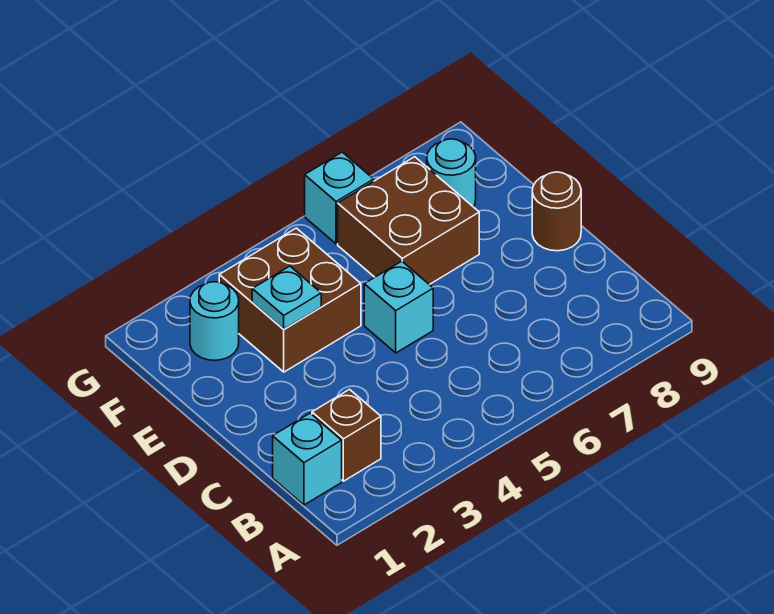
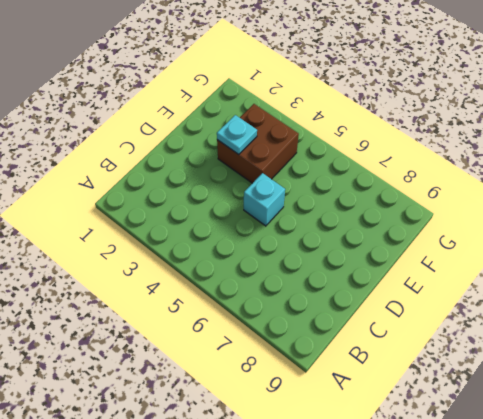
none -> cyan brick B1 level 1
none -> brown brick B2 level 1

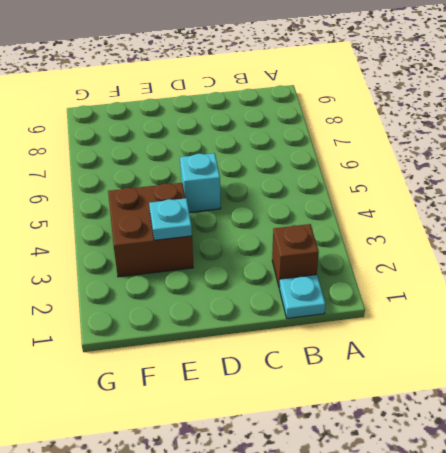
cyan plate B1 level 1 -> cyan brick B1 level 1
none -> brown round brick D9 level 1
none -> brown brick E6:F7 level 1

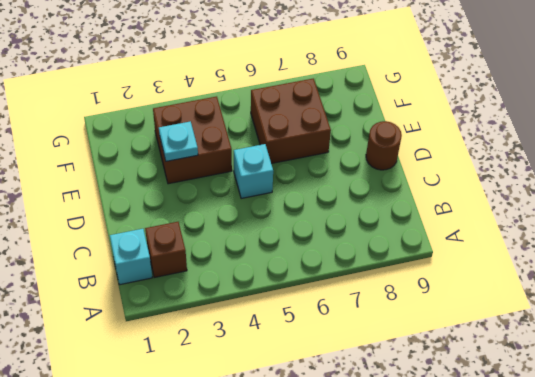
none -> cyan round brick F2 level 1
none -> cyan round brick F8 level 1

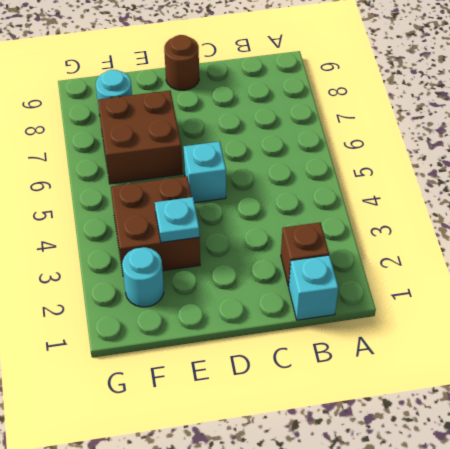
none -> cyan brick G6 level 1

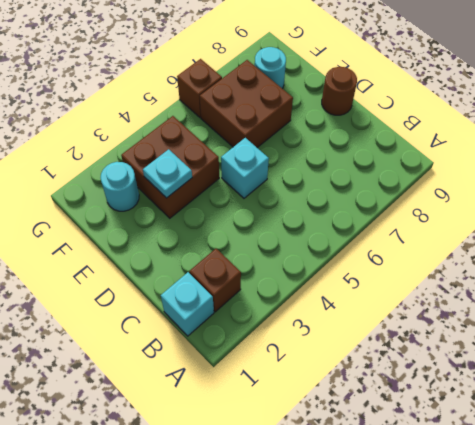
brown brick G6 level 1 -> cyan brick G6 level 1

